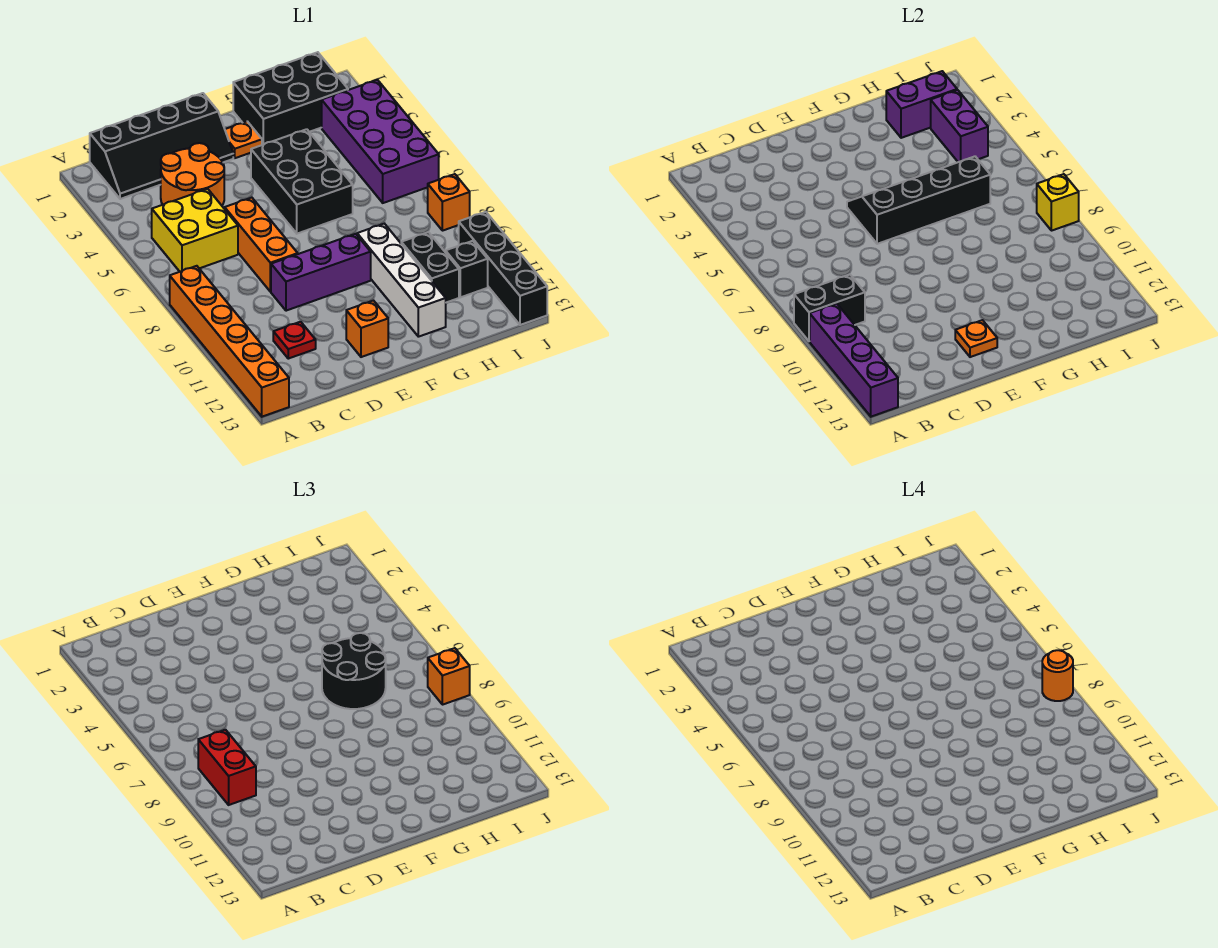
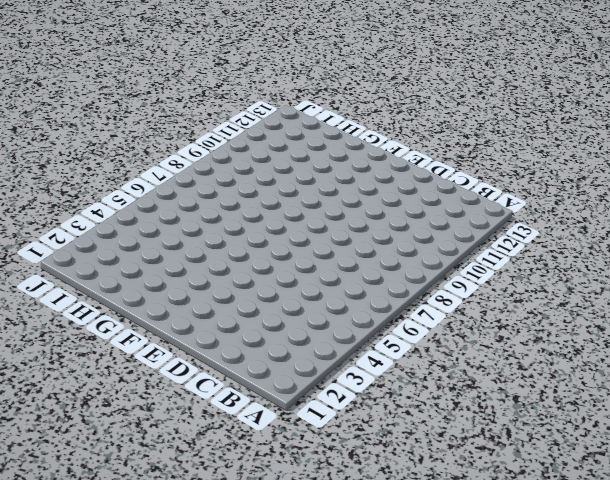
none -> orange brick A8:A13 level 1
none -> black slope B1:E2 level 1 top 1
none -> yellow brick B5:C6 level 1

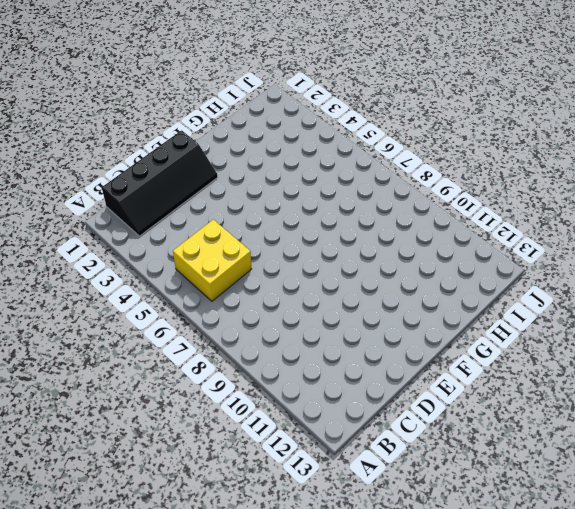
none -> orange brick A8:A13 level 1
none -> orange round brick C3:D4 level 1
none -> red plate C11 level 1

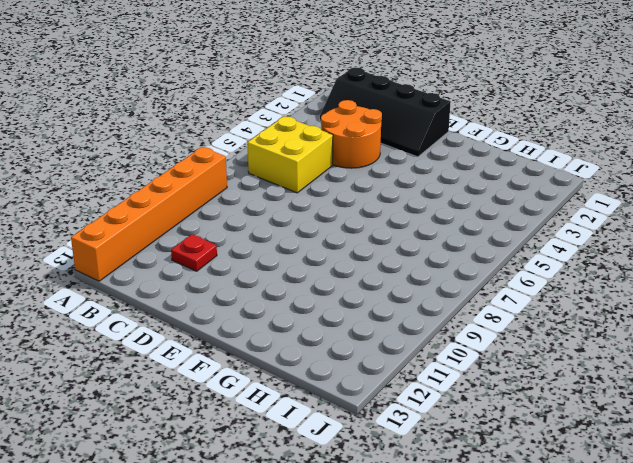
none -> orange brick D6:D8 level 1
none -> purple brick D9:F9 level 1
none -> orange brick E12 level 1

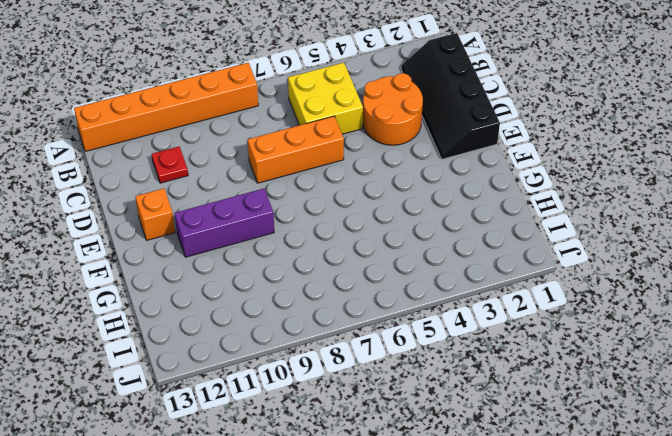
purple brick F9:F11 level 1 -> purple brick D9:F9 level 1
none -> orange plate F2 level 1
none -> black brick F4:G6 level 1
none -> black brick G1:I2 level 1

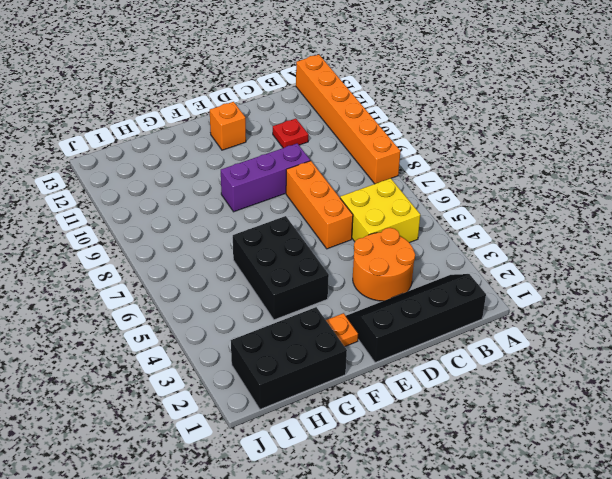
none -> white brick G9:G12 level 1
none -> black brick H10:H11 level 1
none -> purple brick I3:J6 level 1

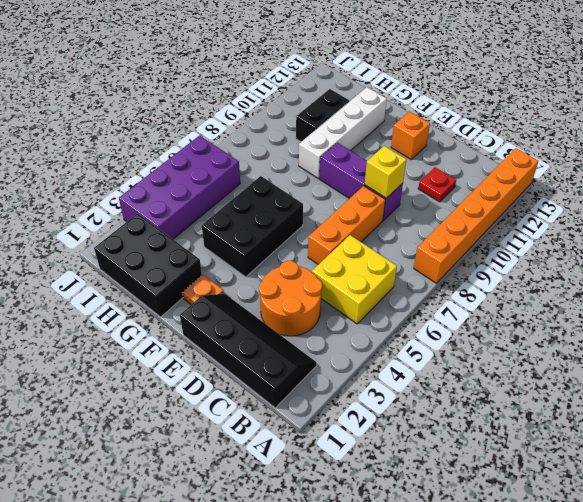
yellow brick D9 level 2 -> yellow brick J8 level 2
none -> black brick I11 level 1
none -> orange brick J8 level 1
none -> black brick J10:J13 level 1

